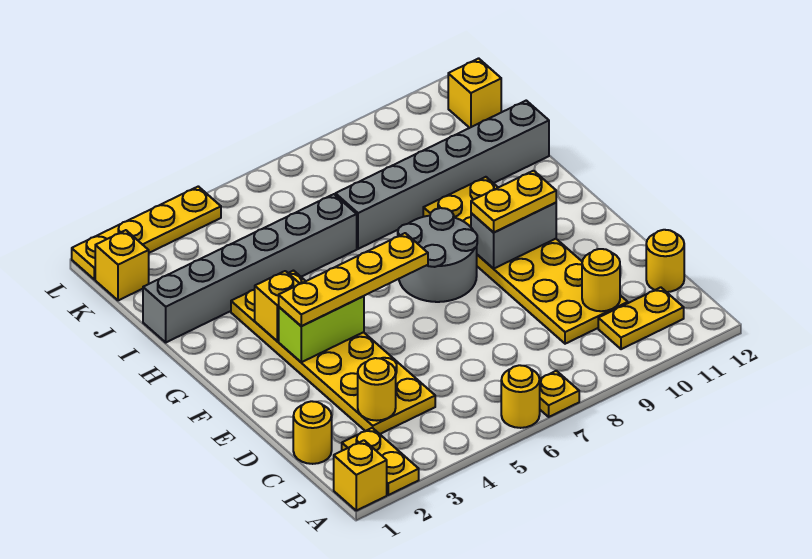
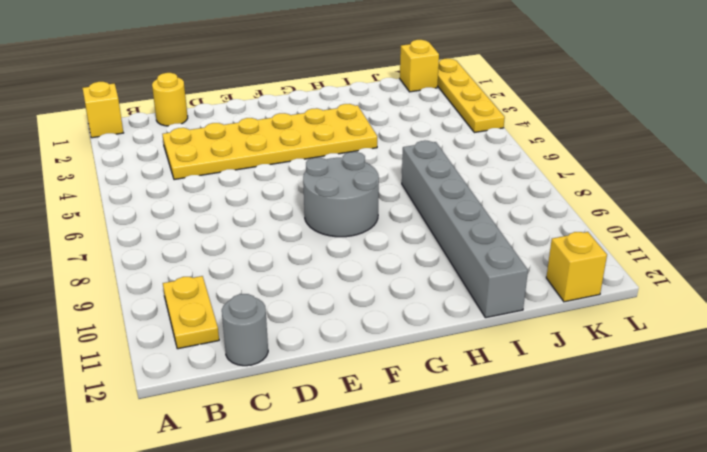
grey round brick C12 level 1 -> yellow round brick C12 level 1
none -> yellow plate A2:B2 level 1
none -> yellow round brick A6 level 1
none -> yellow plate A7 level 1

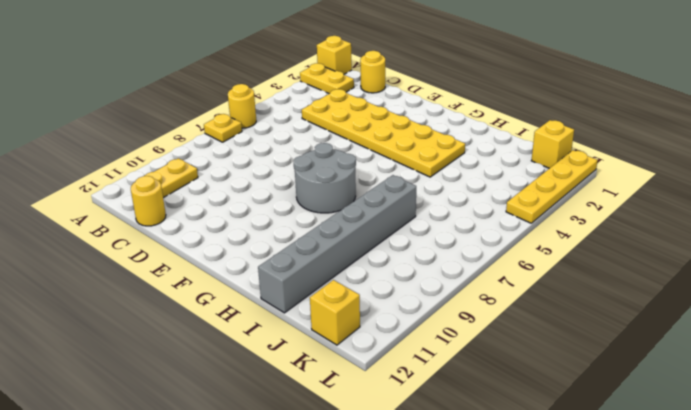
none -> yellow plate C9:H10 level 1
none -> grey brick I1:I6 level 1
none -> yellow round brick C3 level 2

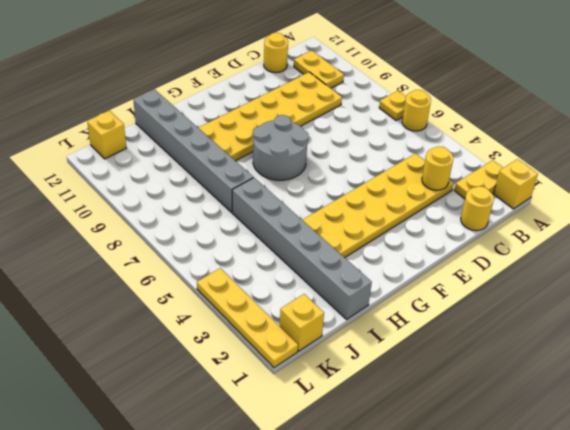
none -> yellow round brick C10 level 2
none -> lime brick F3:F4 level 2
none -> grey brick F9:F10 level 2

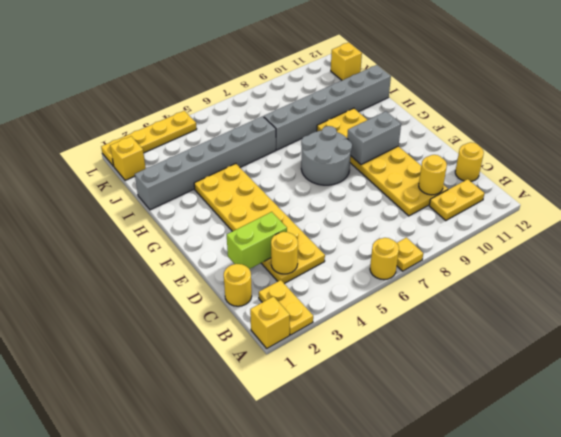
lime brick D2:D3 level 2 -> lime brick F3:F4 level 2
none -> yellow brick G3 level 2
none -> yellow plate F3:F6 level 3
none -> yellow plate F9:F10 level 3

